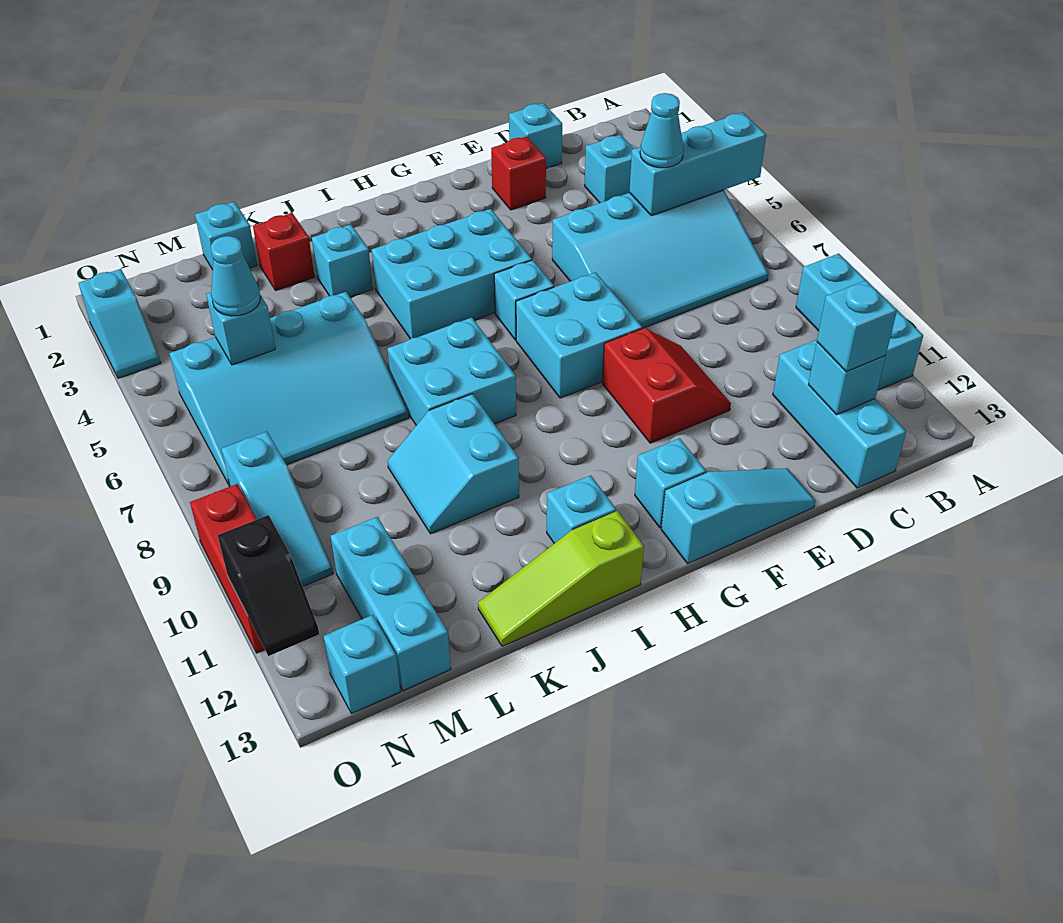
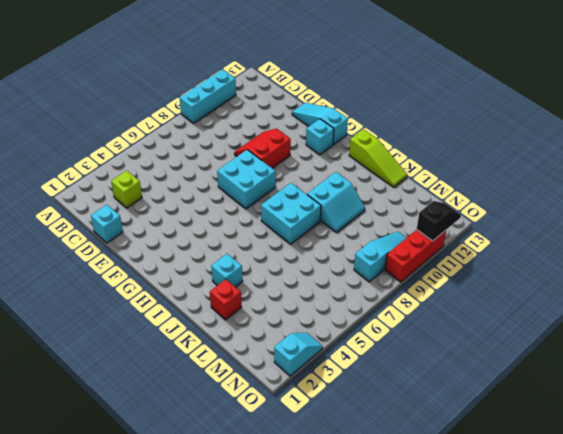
lime brick C3 level 1 -> cyan brick C3 level 1
none -> cyan slope B5:E7 level 1 top 5
none -> cyan brick C11:C13 level 1
none -> red brick E2 level 1
none -> cyan brick G4:I5 level 1

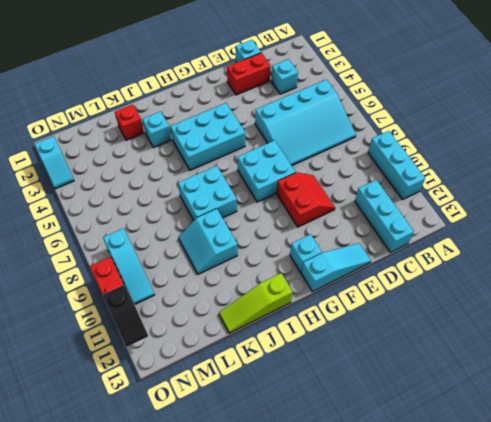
red brick D2:E2 level 1 -> red brick E2 level 1
none -> cyan brick G6 level 1
none -> cyan brick I12 level 1
none -> cyan slope K5:N7 level 1 top 5
none -> cyan brick L1 level 1

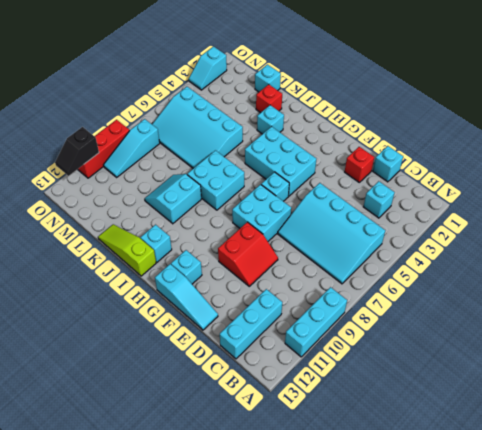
none -> cyan brick M11:M13 level 1
none -> cyan brick N13 level 1
none -> cyan brick A5:C5 level 2
none -> cyan brick C12 level 2

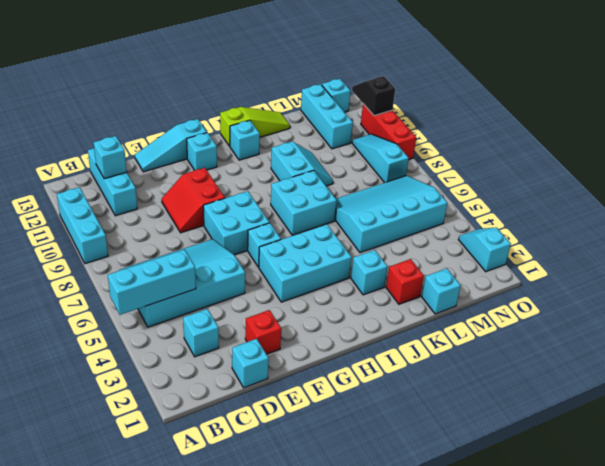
none -> cyan brick M5 level 2
none -> cyan cone C5 level 3
none -> cyan brick C12 level 3
none -> cyan cone M5 level 3

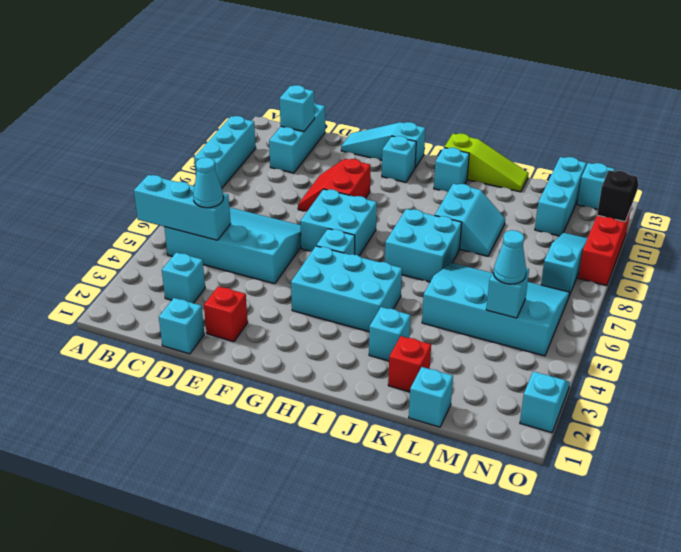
none -> cyan brick C12 level 3

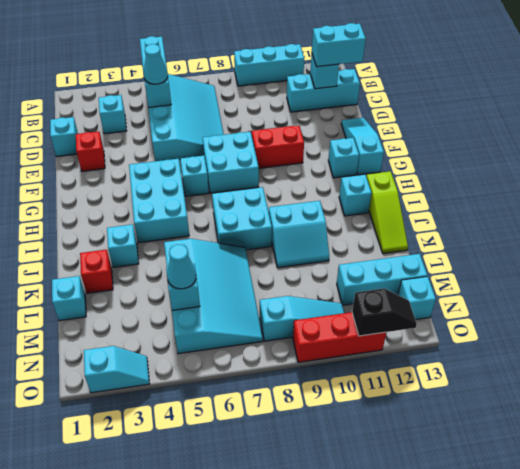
cyan brick C12:C13 level 3 -> cyan brick C12 level 3

